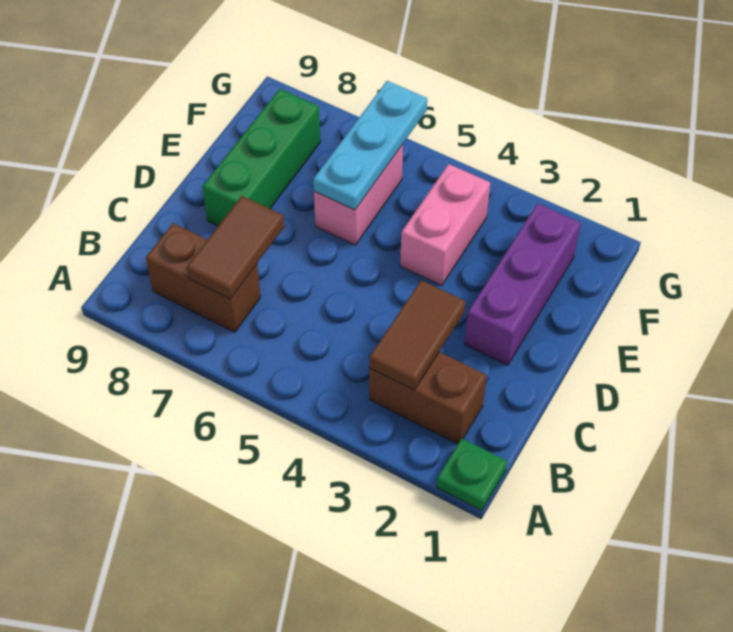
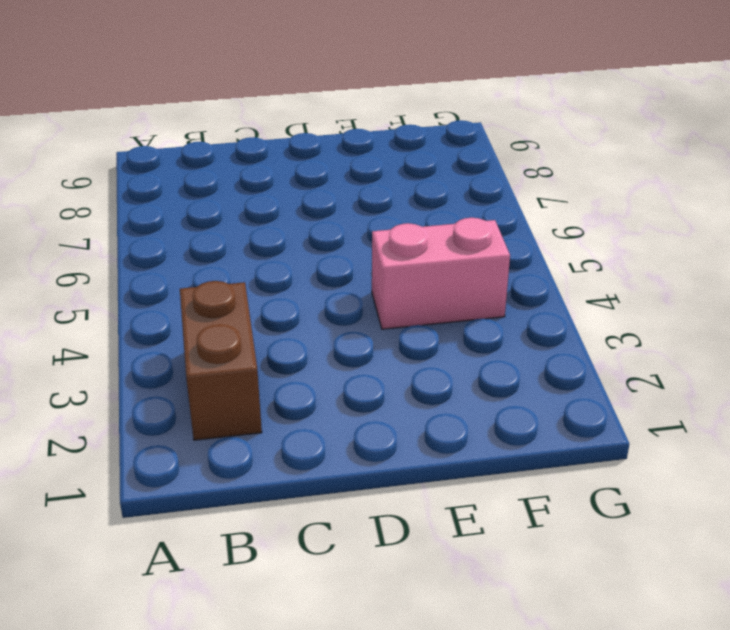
none -> green plate A1 level 1
none -> brown brick B7:B8 level 1

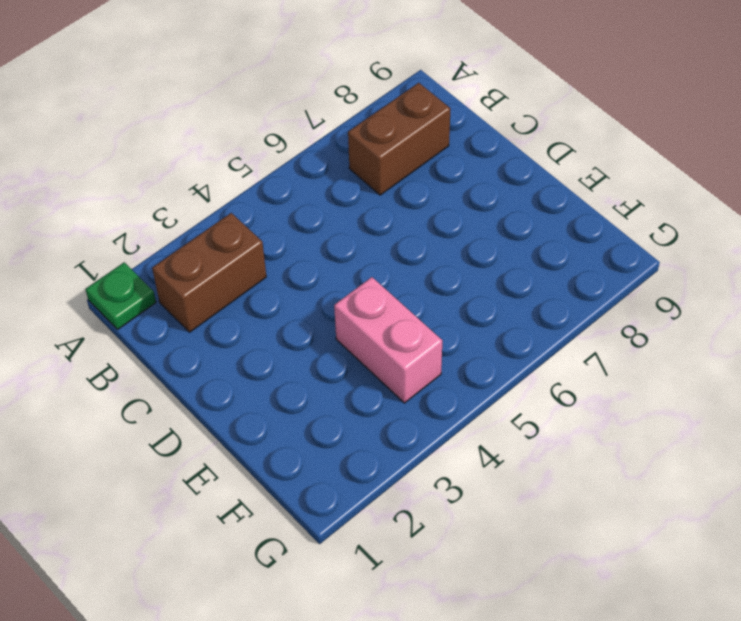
none -> purple brick D2:F2 level 1
none -> green brick D8:F8 level 1

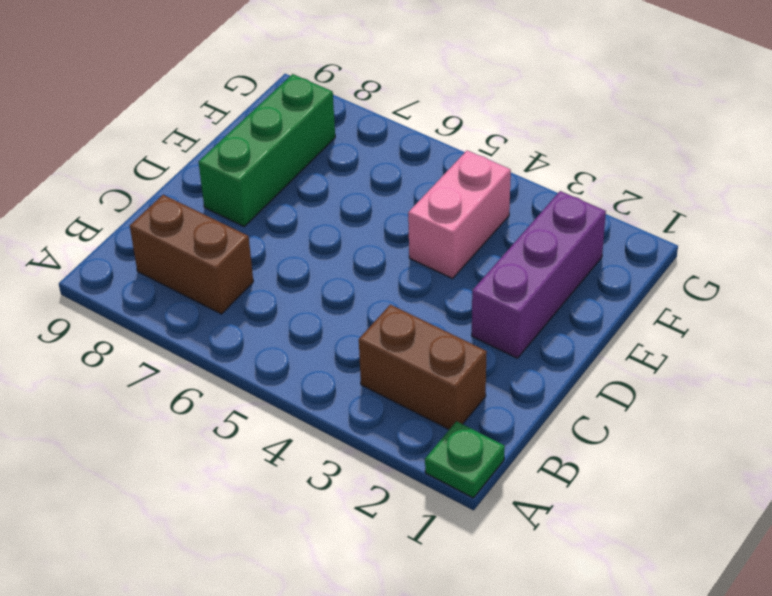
none -> pink brick E6:F6 level 1
none -> brown tile B3:C3 level 2

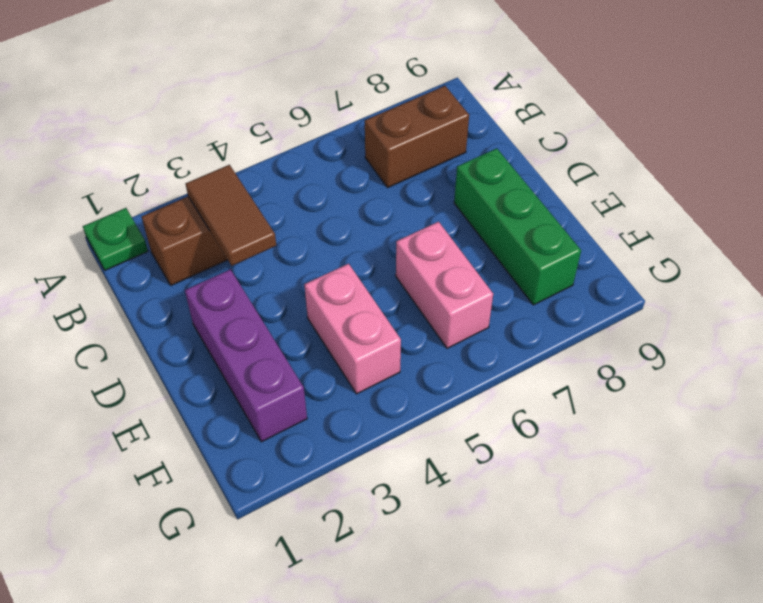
none -> brown tile B7:C7 level 2
none -> cyan plate E6:G6 level 2

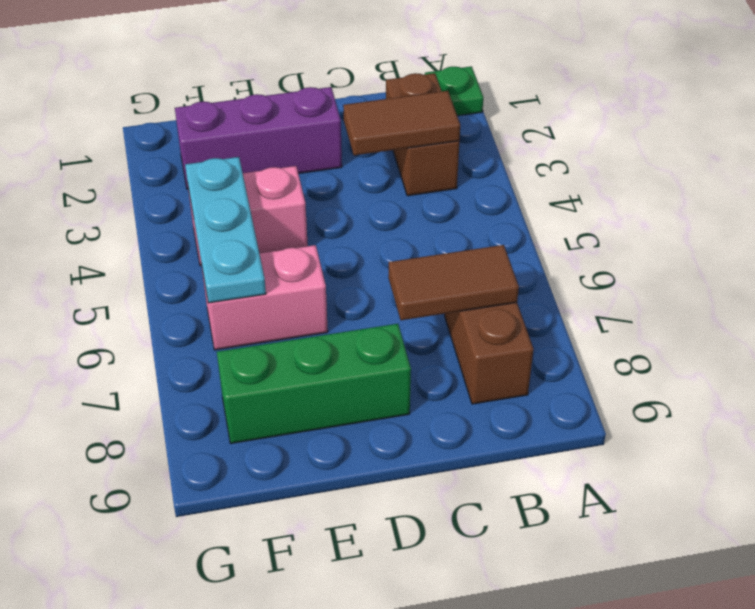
cyan plate F4:F6 level 2 -> cyan plate E6:G6 level 2

